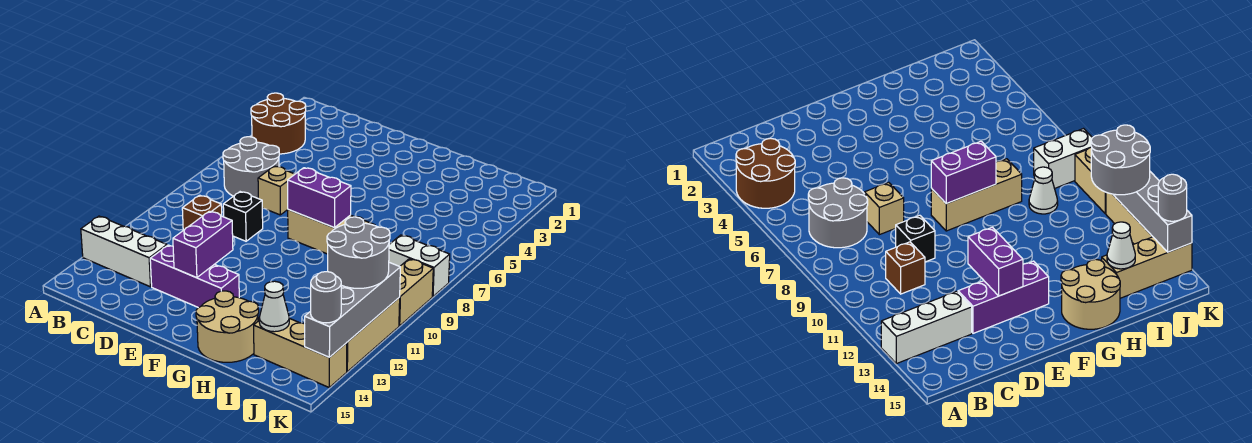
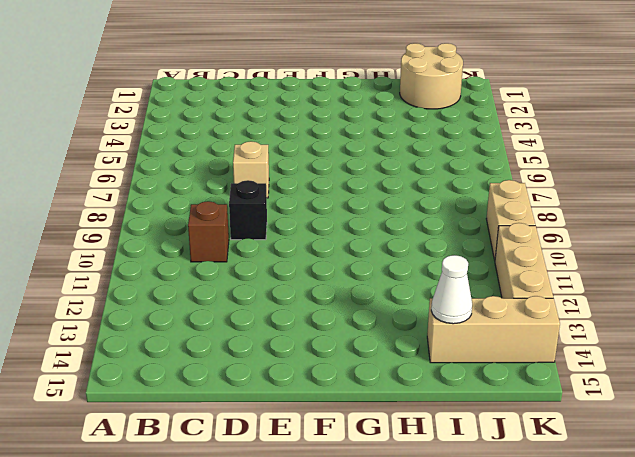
tan round brick I1:J2 level 1 -> tan round brick G14:H15 level 1
none -> brown round brick A3:B4 level 1
none -> white brick A13:C13 level 1
none -> grey round brick B6:C7 level 1

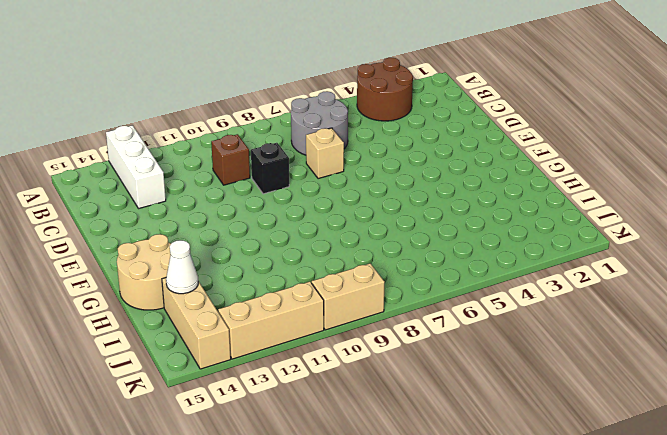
none -> purple brick D13:F13 level 1
none -> tan brick F8:H8 level 1
none -> white cone I9 level 1

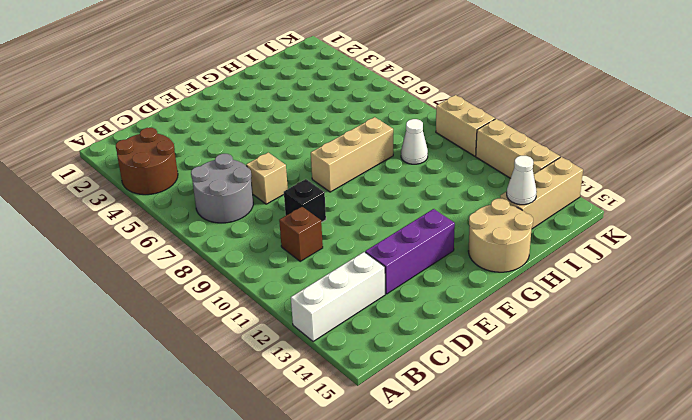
none -> white brick J8:K8 level 1
none -> purple brick E12:E13 level 2
none -> purple brick F8:G8 level 2

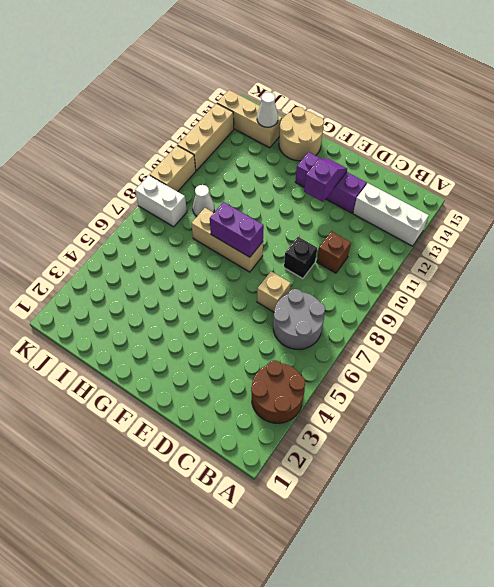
purple slope E12:E13 level 2 top 12 -> purple brick E12:E13 level 2
none -> grey brick K11:K14 level 2
none -> grey round brick J11:K12 level 3
none -> grey round brick K14 level 3

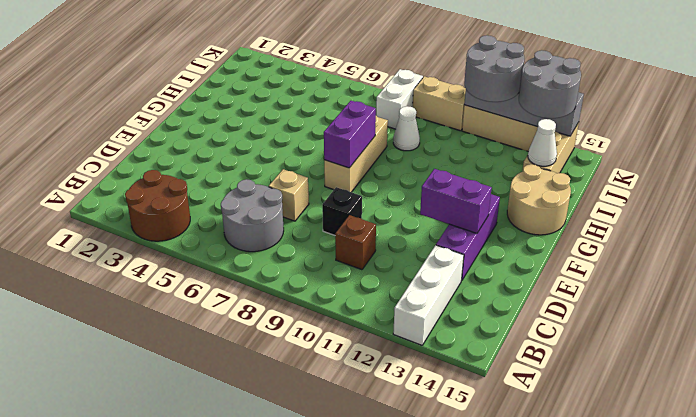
grey round brick J13:K14 level 3 -> grey round brick K14 level 3

